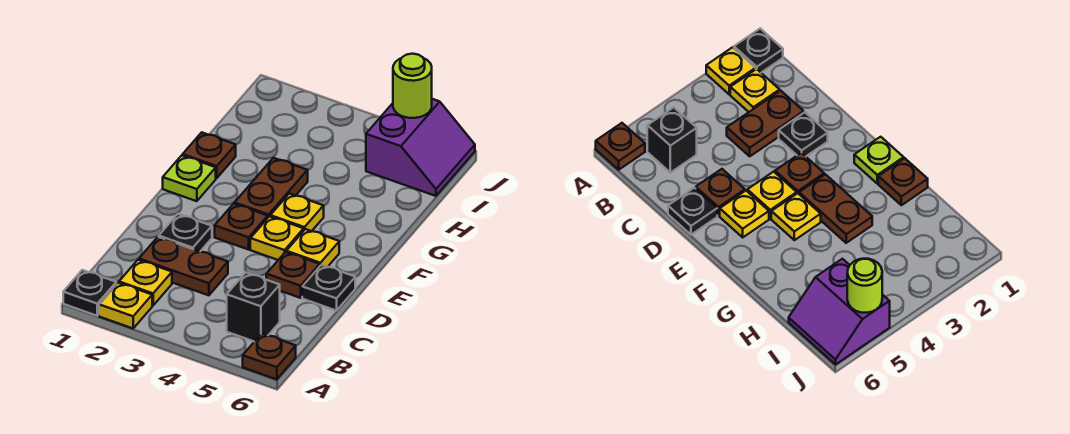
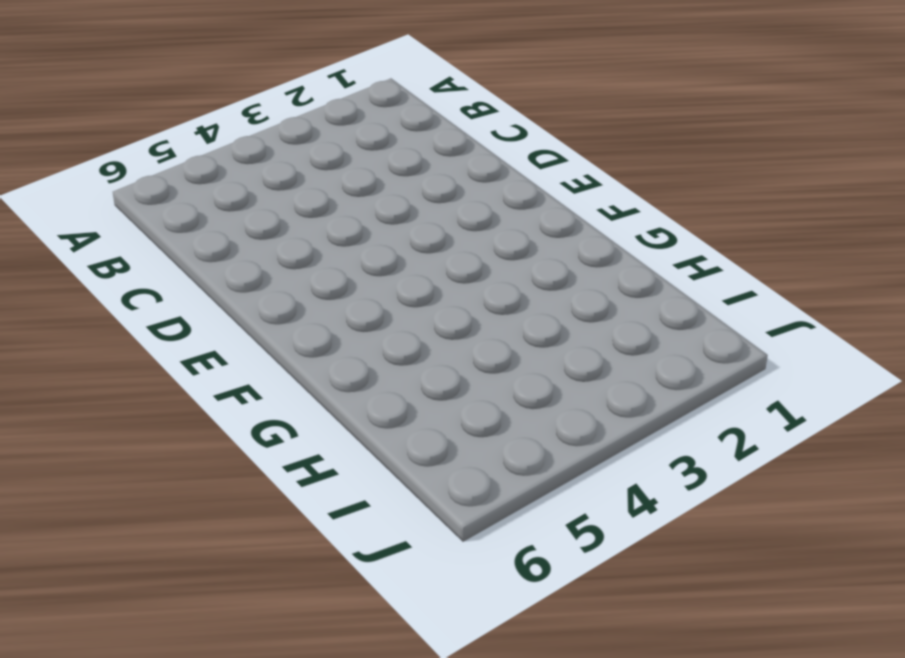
none -> black plate A1 level 1
none -> yellow plate A2 level 1
none -> brown plate A6 level 1

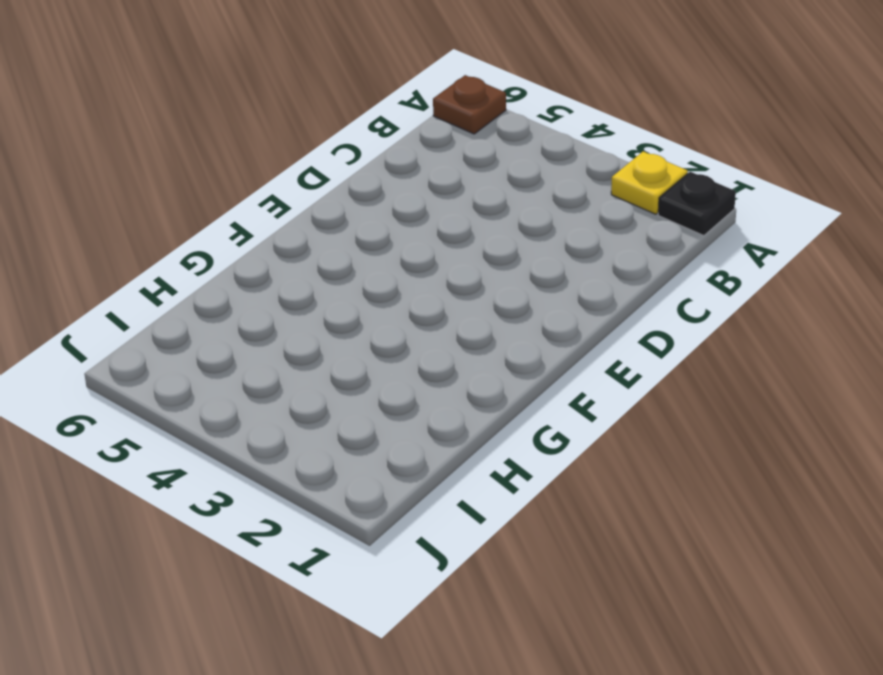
none -> yellow plate B2 level 1
none -> black brick B5 level 1
none -> brown plate C2:C3 level 1

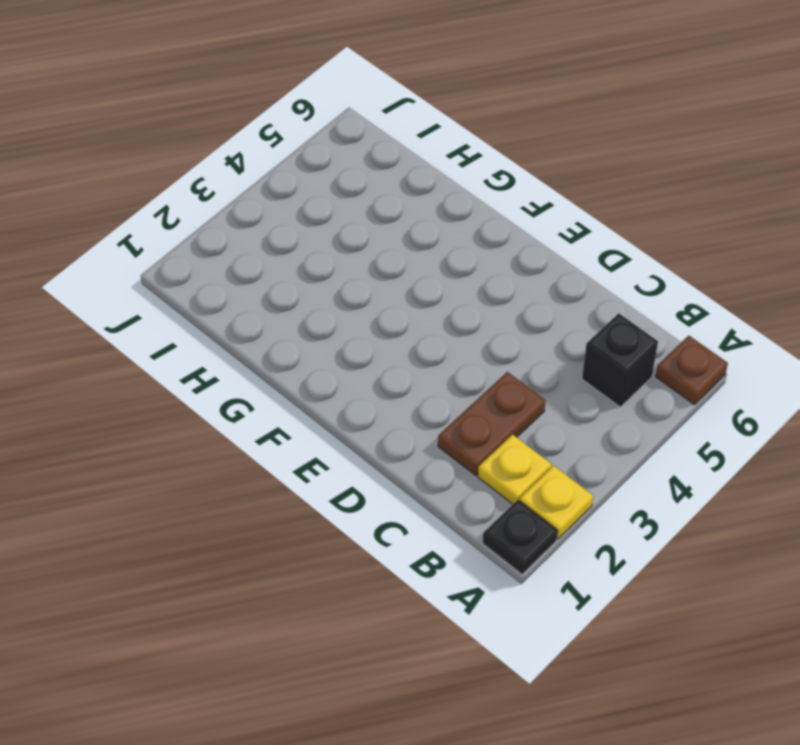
none -> black plate D2 level 1
none -> brown plate D5 level 1
none -> black plate D6 level 1

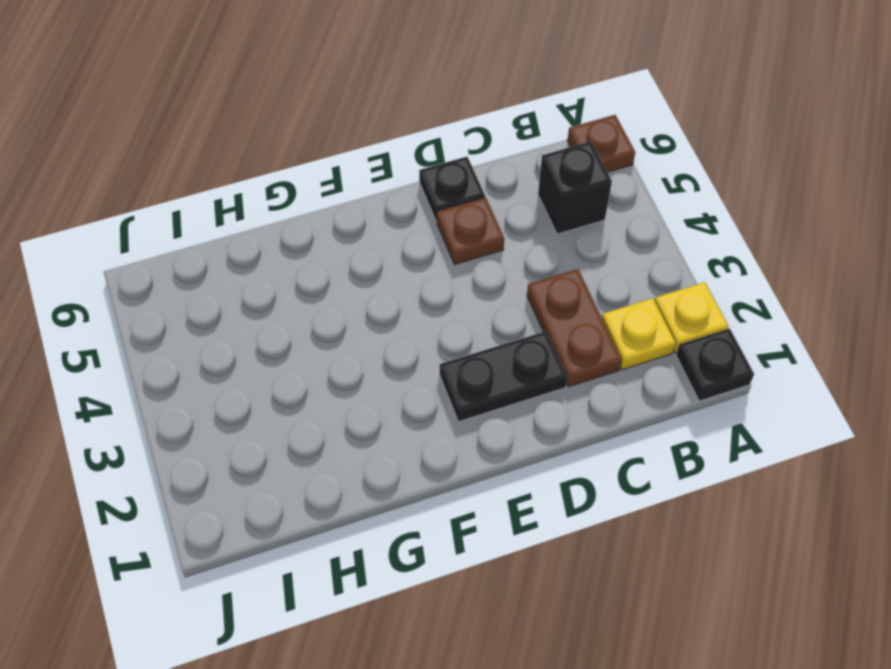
black plate D2:E2 level 1 -> black plate D2 level 1
none -> brown plate E3 level 1
none -> yellow plate E4 level 1
none -> yellow plate E5 level 1

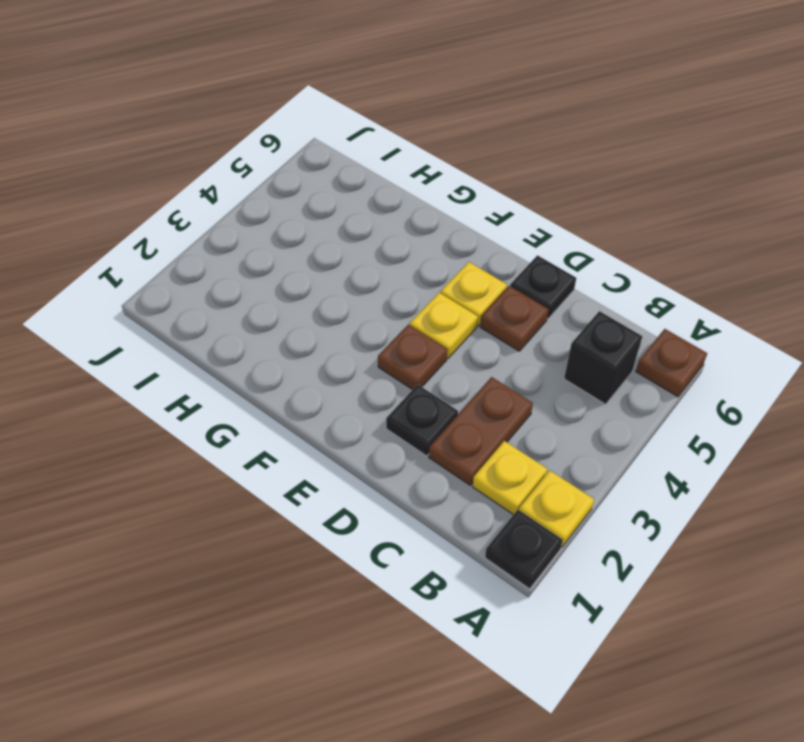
none -> lime plate F1 level 1
none -> brown plate F3:G3 level 1
none -> yellow plate F4 level 1

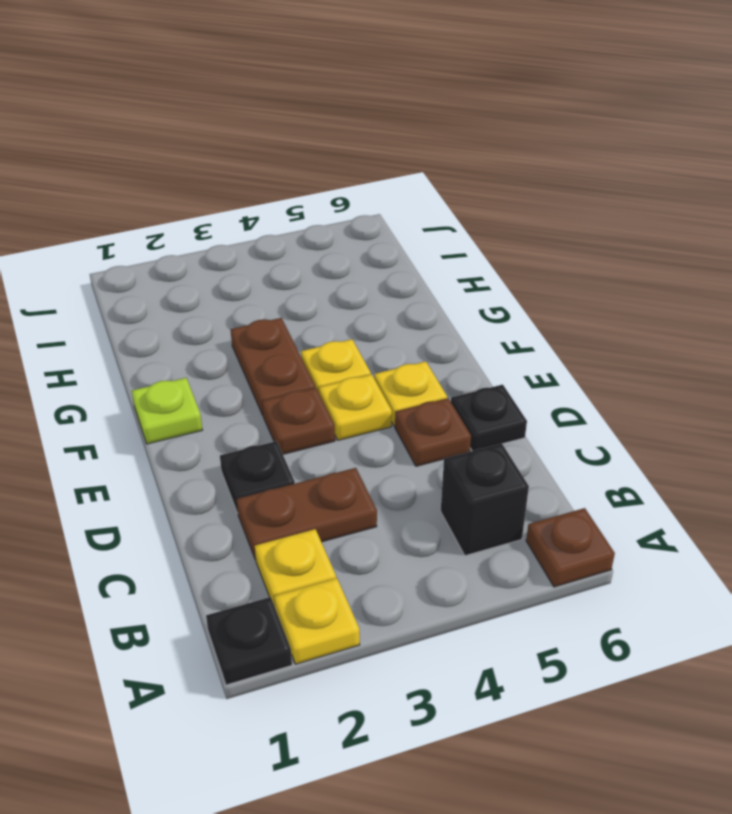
none -> brown plate G1 level 1
none -> purple slope I5:J6 level 1 top 5
none -> lime round brick J5 level 2

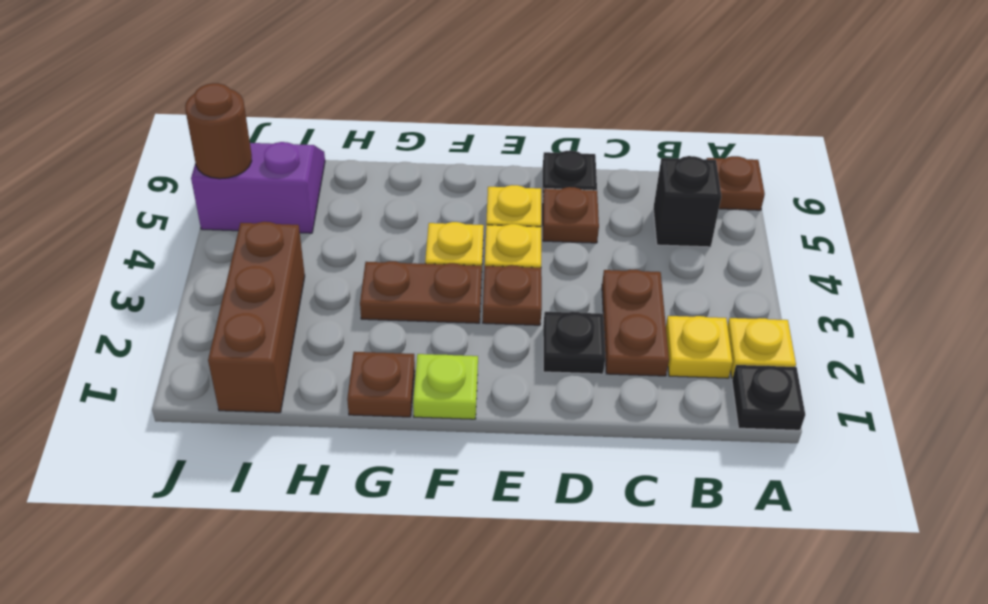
brown brick I1:I3 level 1 -> none
brown round brick J5 level 2 -> lime round brick J5 level 2

